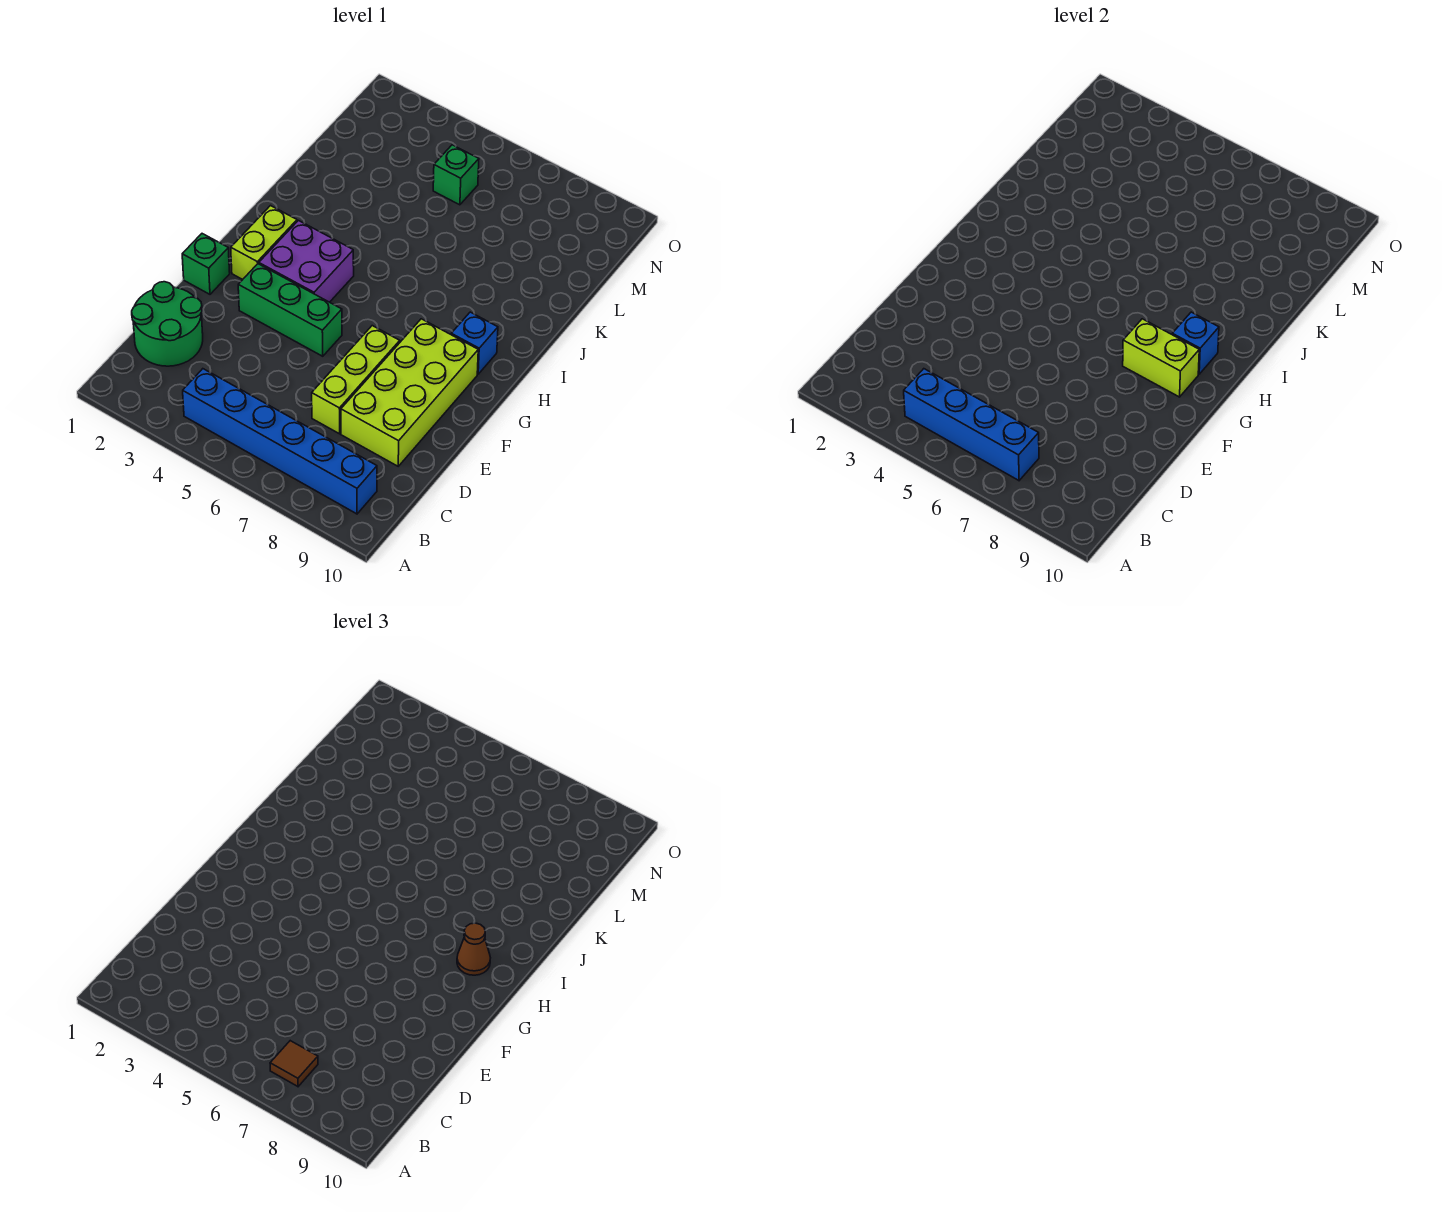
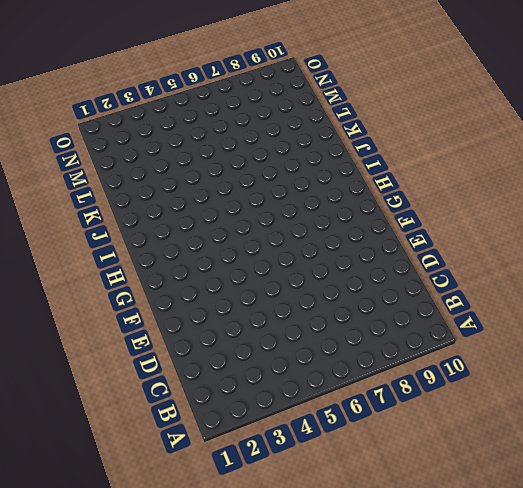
none -> blue brick B4:B9 level 1
none -> green round brick C1:D2 level 1
none -> lime brick D7:F7 level 1

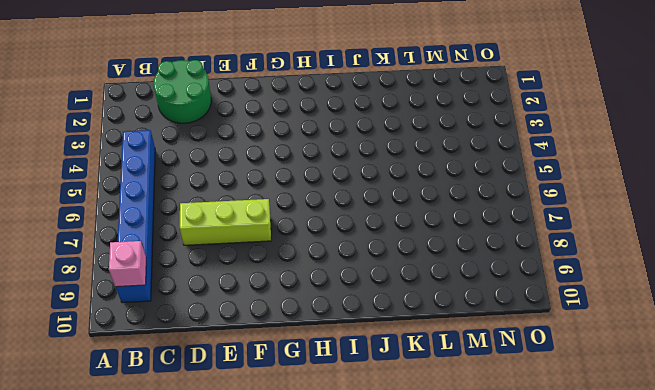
pink brick B9 level 2 -> none
none -> lime brick D8:G9 level 1
none -> green brick F1 level 1
none -> green brick F3:F5 level 1

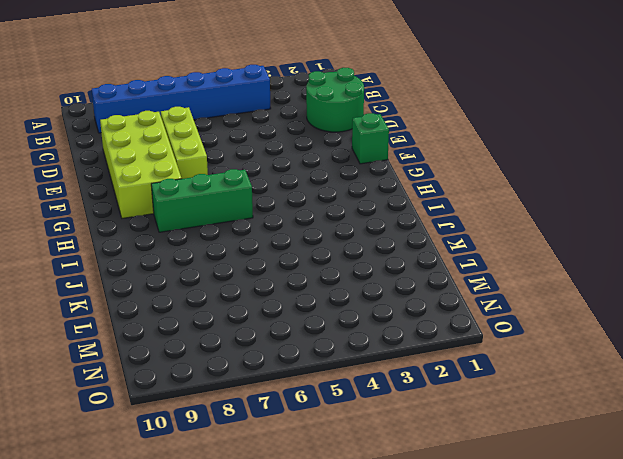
green brick H6:H8 level 1 -> green brick F3:F5 level 1
none -> lime brick G2:H2 level 1
none -> purple brick G3:H4 level 1
none -> blue brick H9 level 1

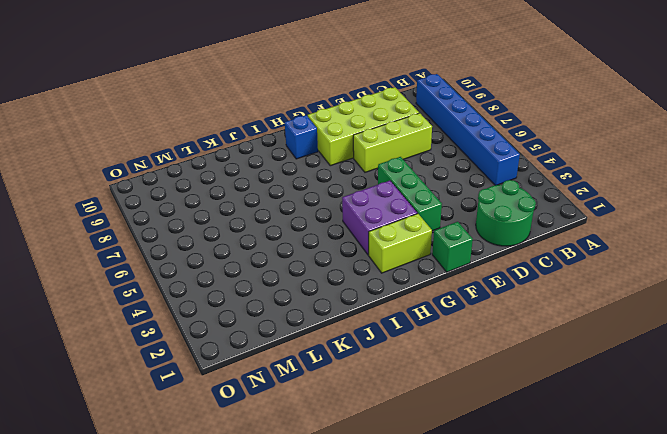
none -> green brick M5 level 1
none -> blue brick B4:B7 level 2
none -> lime brick G8:G9 level 2

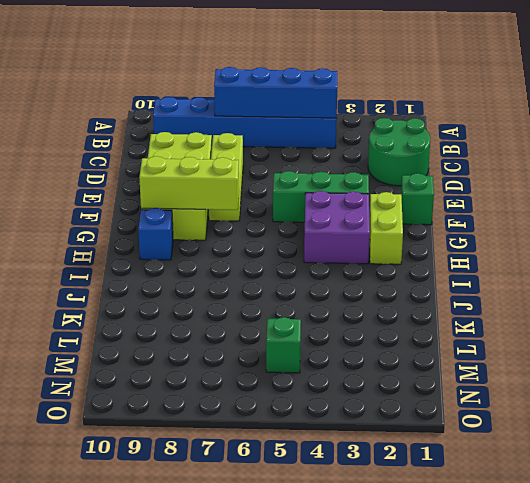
lime brick G7:G9 level 2 -> lime brick G8:G9 level 2
none -> blue brick H9 level 2
none -> brown tile B7 level 3
none -> brown cone H9 level 3

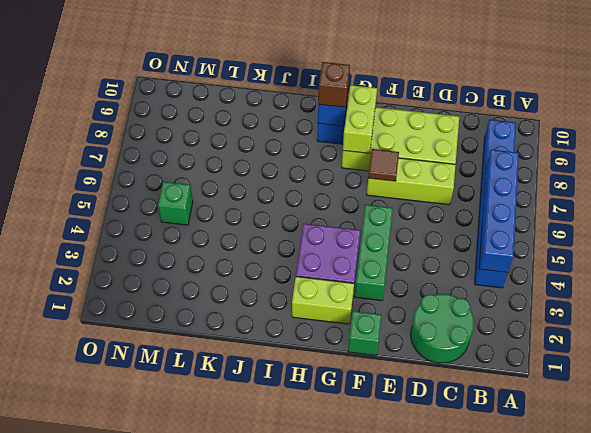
brown tile F7 level 2 -> brown tile B7 level 3
brown brick H9 level 3 -> brown cone H9 level 3

